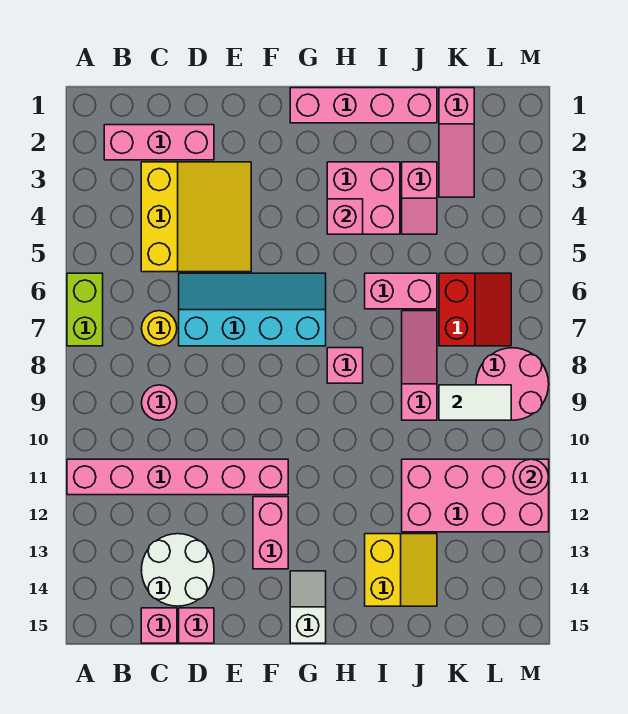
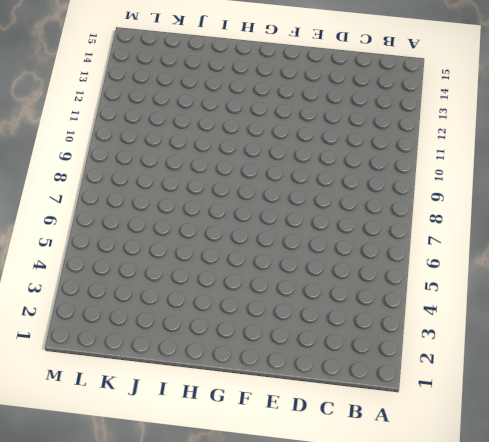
none -> lime brick A6:A7 level 1
none -> pink brick A11:F11 level 1
none -> pink brick B2:D2 level 1

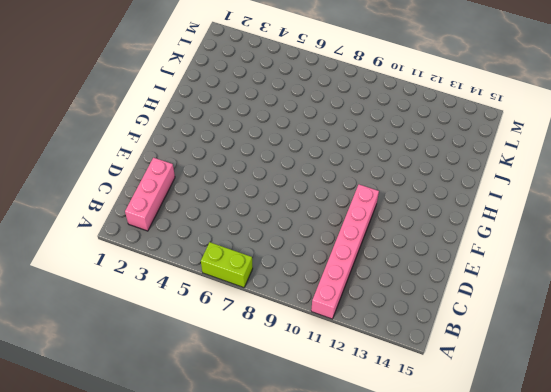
none -> yellow slope C3:E5 level 1 top C
none -> yellow round brick C7 level 1
none -> pink round brick C9 level 1

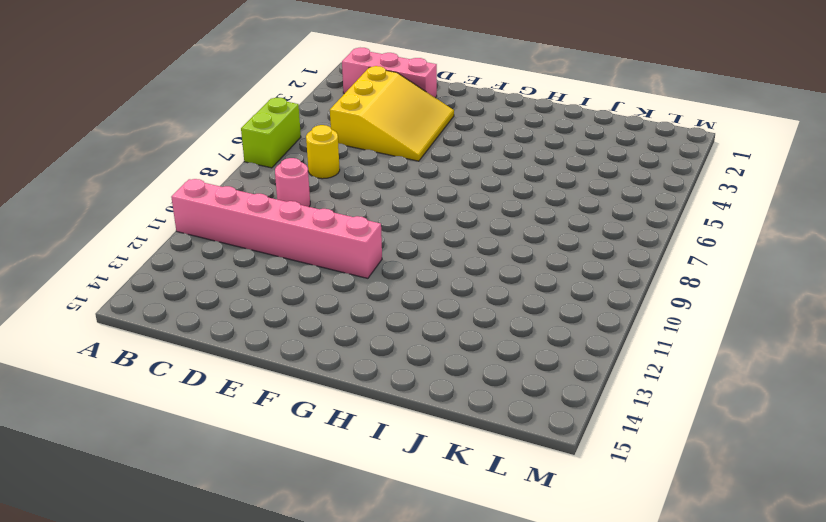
none -> white round brick C13:D14 level 1
none -> pink brick C15 level 1
none -> cyan slope D6:G7 level 1 top 7

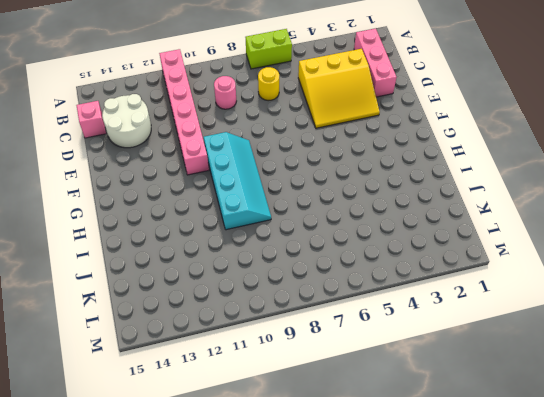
cyan slope F9:I10 level 1 top 10 -> cyan slope D6:G7 level 1 top 7
none -> pink brick D15 level 1
none -> pink brick F12:F13 level 1
none -> pink brick G1:J1 level 1

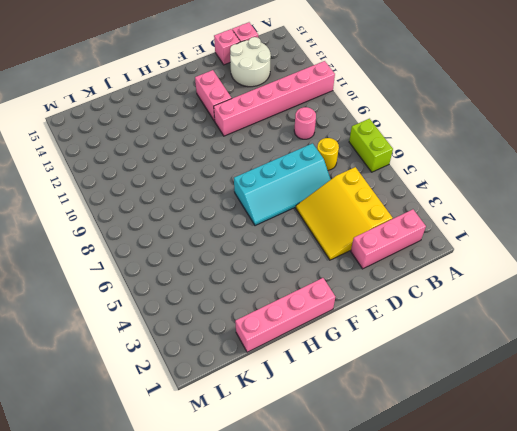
none -> white slope G14:G15 level 1 top 15
none -> pink brick H3:I4 level 1
none -> pink brick H8 level 1

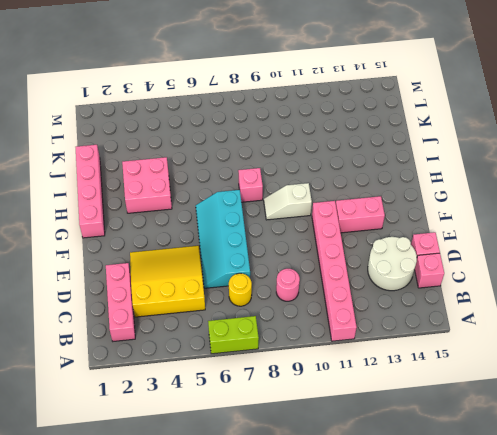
white slope G9:G10 level 1 top 10 -> white slope G14:G15 level 1 top 15
none -> pink brick I6:J6 level 1
none -> yellow slope I13:J14 level 1 top I
none -> pink slope J3:J4 level 1 top 3

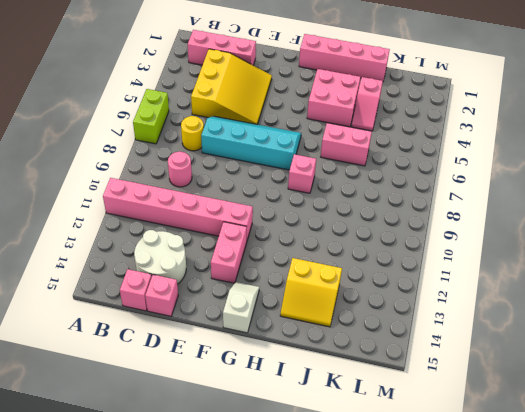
yellow slope I13:J14 level 1 top 13 -> yellow slope I13:J14 level 1 top I
none -> pink slope J7:J9 level 1 top 9
none -> pink brick J11:M12 level 1
none -> pink slope K1:K3 level 1 top 1

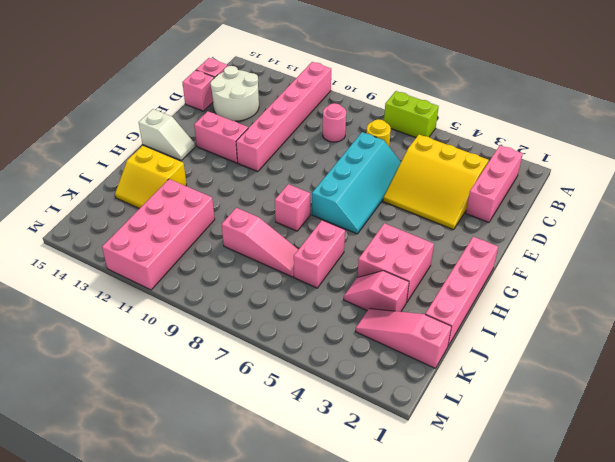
none -> red slope K6:L7 level 1 top K
none -> pink round brick L8:M9 level 1
none -> pink brick H4 level 2

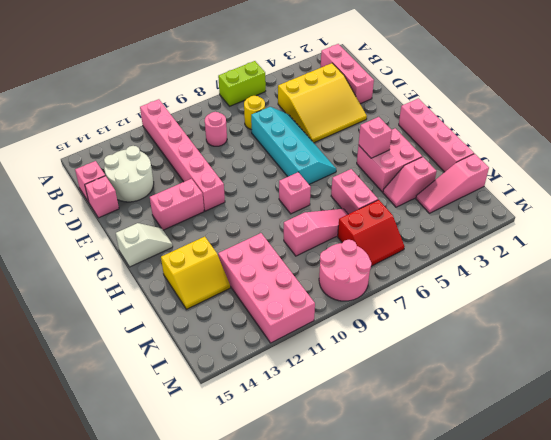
none -> white tile K9:L9 level 2
none -> pink round brick M11 level 2

